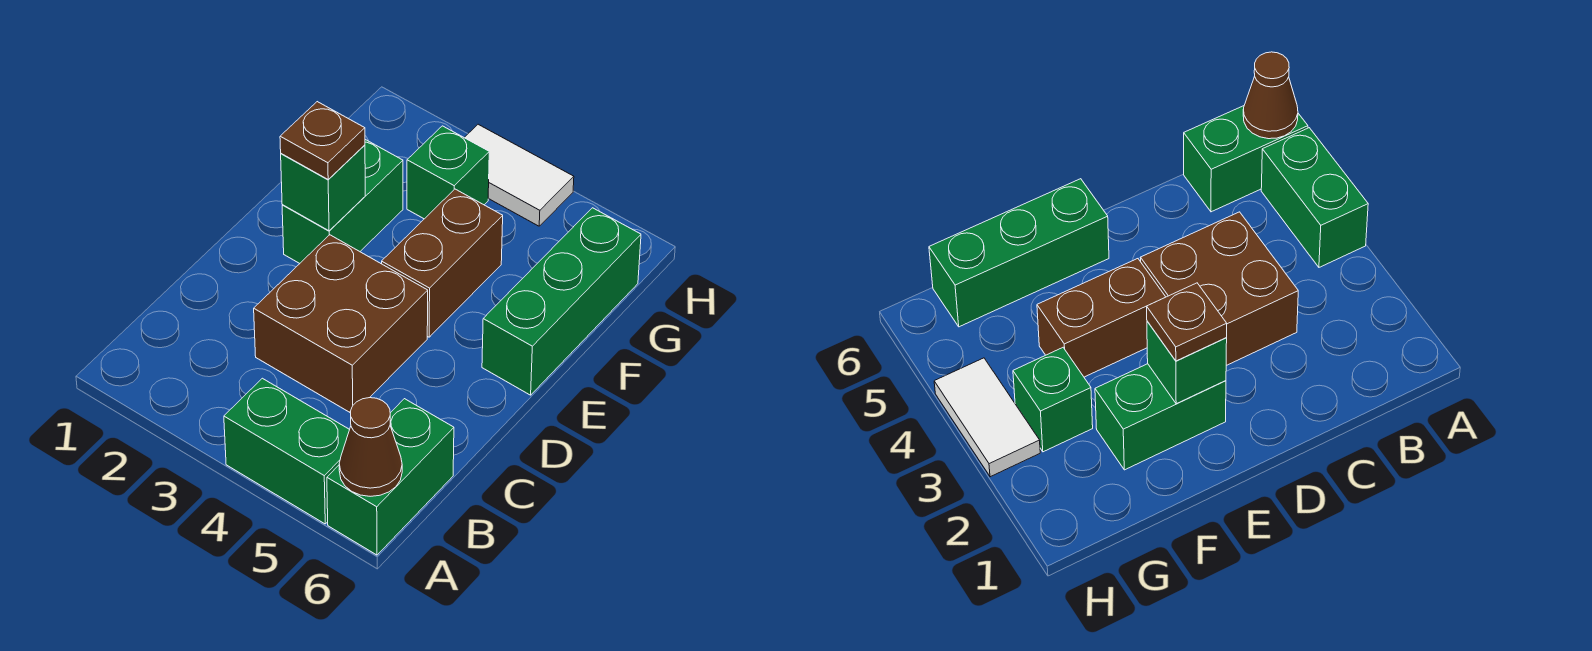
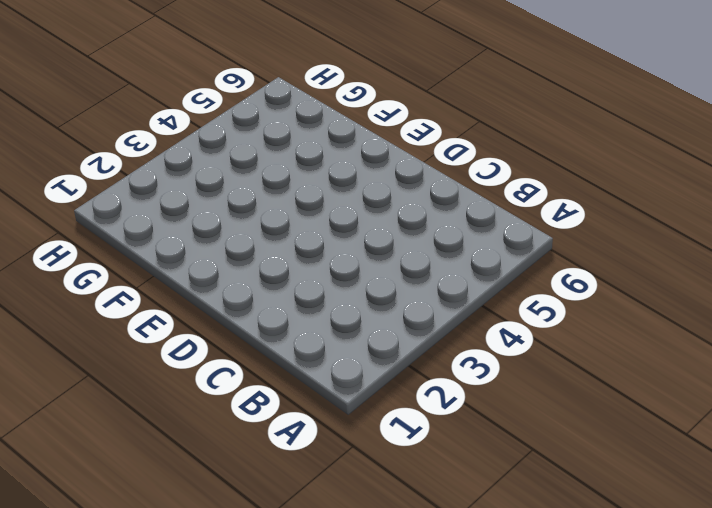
none -> green brick A4:A5 level 1
none -> green brick A6:B6 level 1

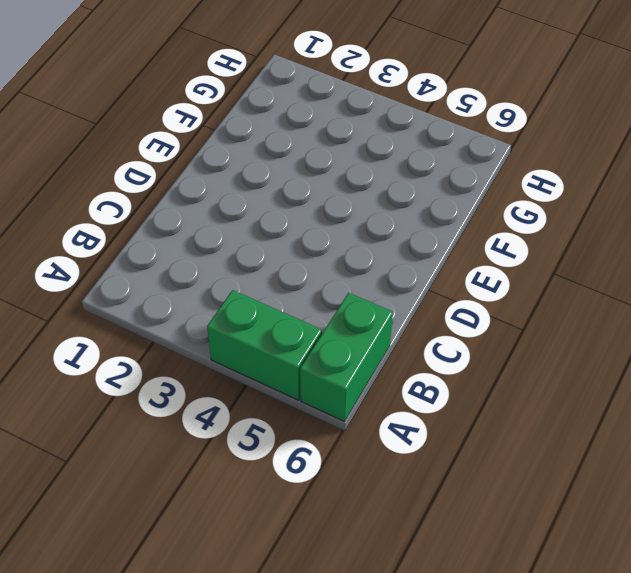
none -> brown brick C3:D4 level 1
none -> green brick E2:F2 level 1

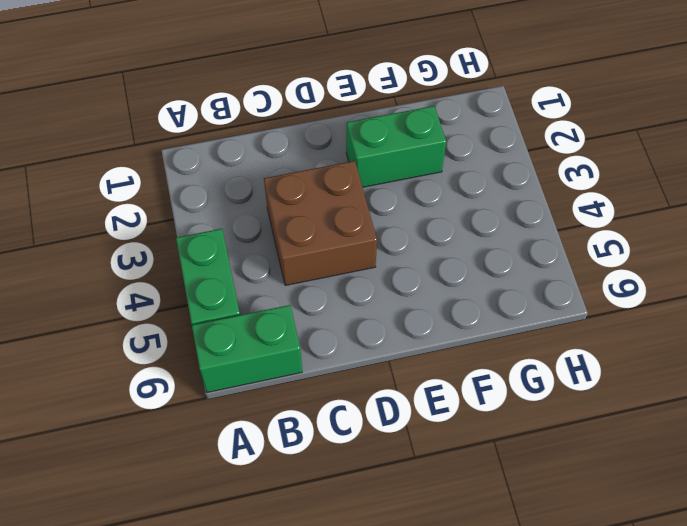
none -> brown brick E4:F4 level 1
none -> green brick E6:G6 level 1

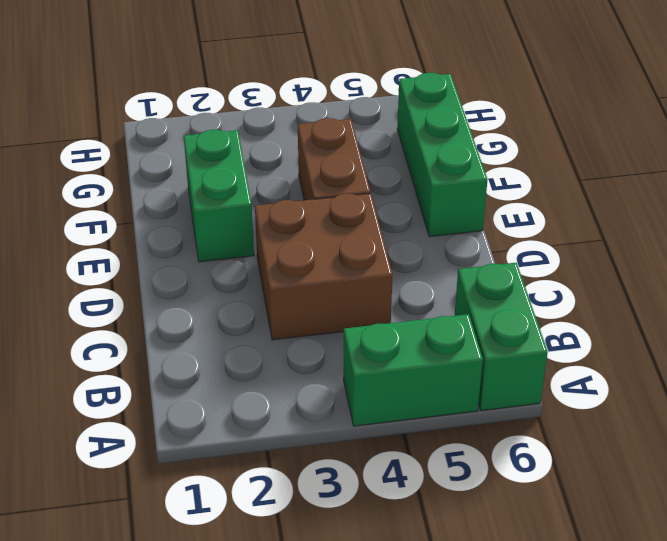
none -> green brick G3 level 1
none -> white tile H3:H4 level 1

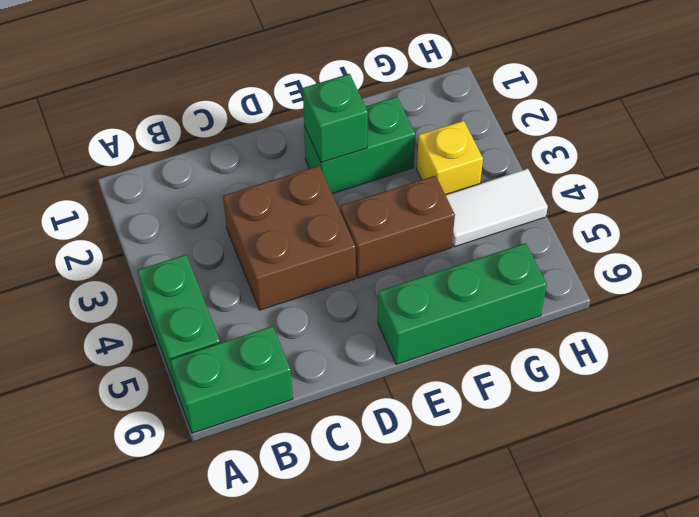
yellow brick G3 level 1 -> green brick G3 level 1
white tile G4:H4 level 1 -> white tile H3:H4 level 1
none -> brown cone A6 level 2
none -> brown plate E2 level 3

